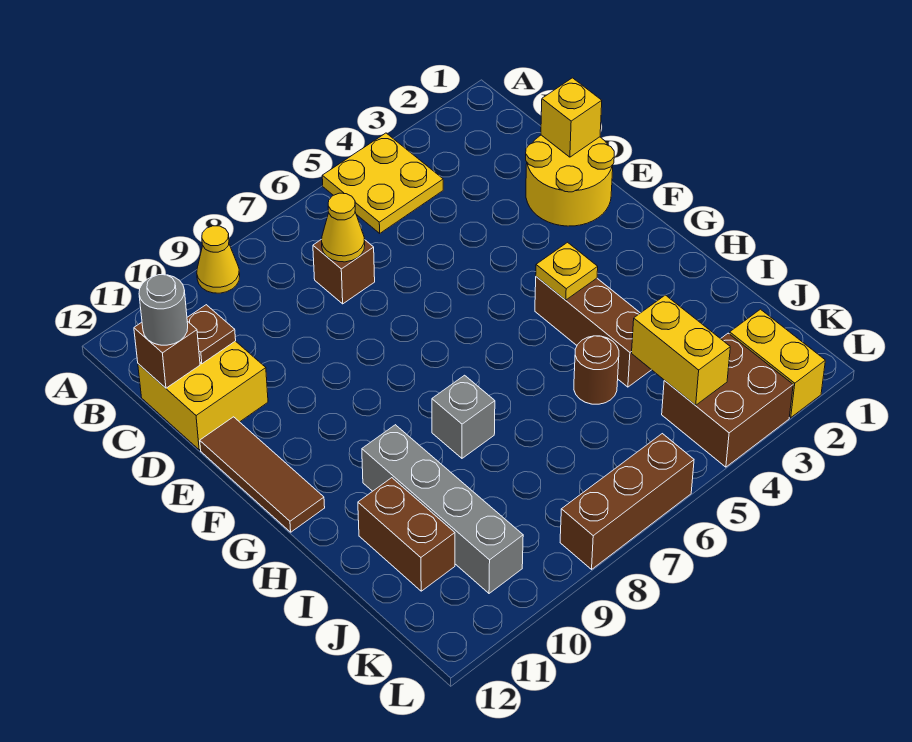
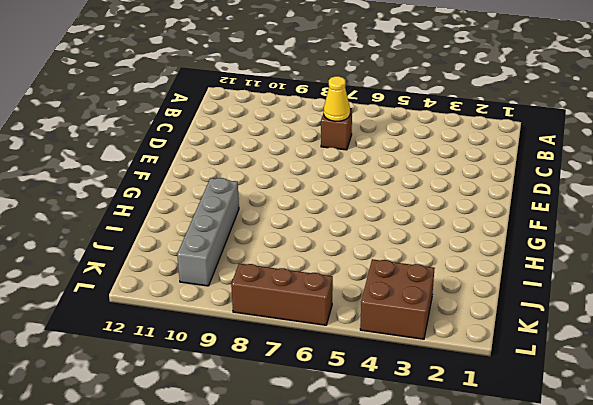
none -> yellow plate A4:B5 level 1
none -> yellow cone A9 level 1
none -> yellow brick C11:D12 level 1

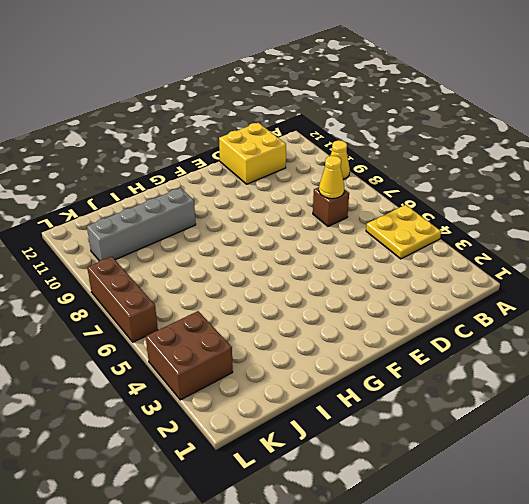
none -> yellow round brick D1:E2 level 1
none -> brown tile E12:G12 level 1
none -> brown brick G4:I4 level 1

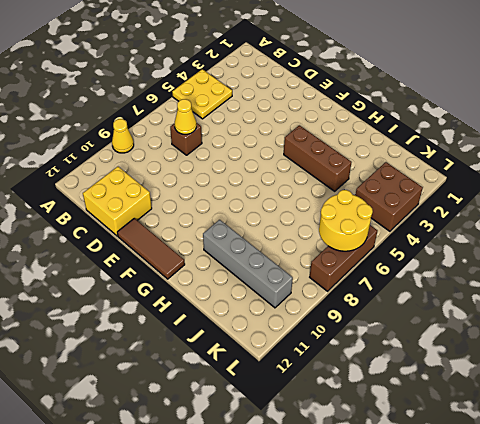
yellow round brick K6:L7 level 2 -> yellow round brick D1:E2 level 1
none -> grey brick H8 level 1
none -> brown round brick I5 level 1
none -> brown brick I11:J11 level 1

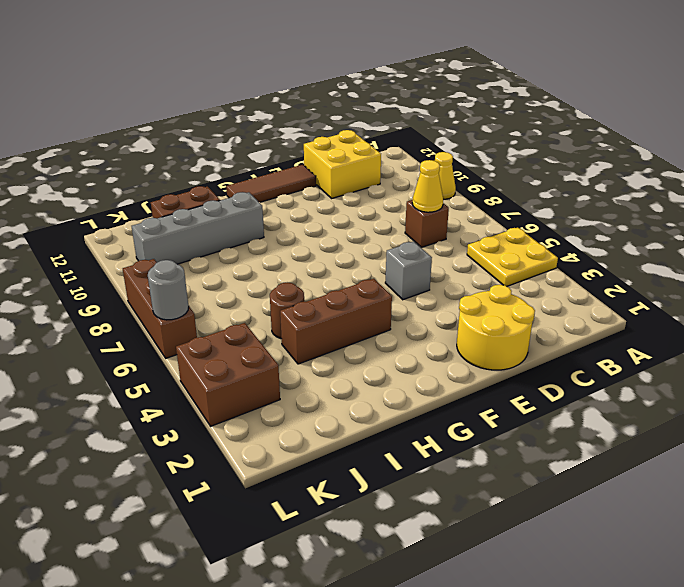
grey brick E5 level 1 -> grey brick H8 level 1
grey round brick L6 level 2 -> grey round brick C12 level 3
none -> yellow brick K2:L2 level 1
none -> brown plate C11 level 2
none -> brown brick C12 level 2

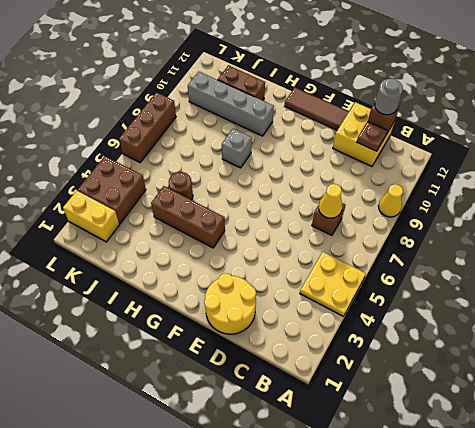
none -> yellow brick D1 level 2
none -> yellow plate G4 level 2
none -> yellow brick J4:K4 level 2

